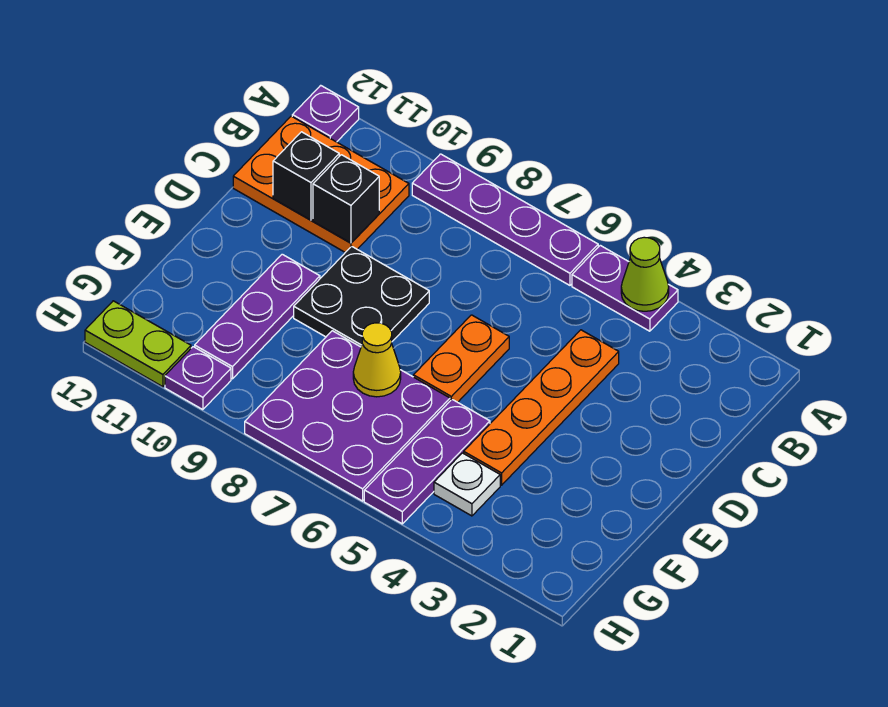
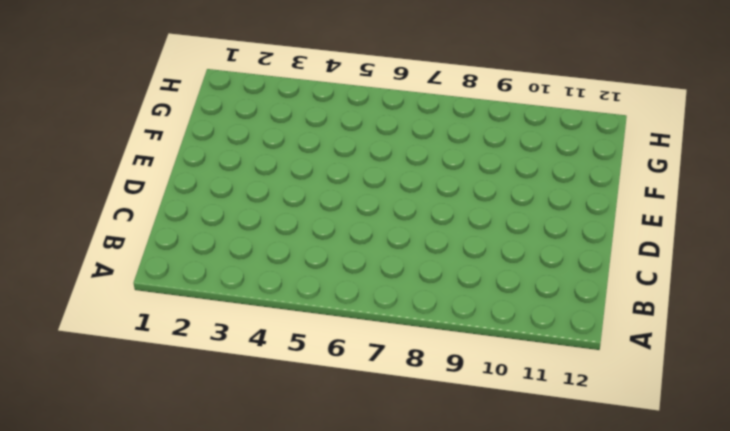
none -> purple plate A4:A5 level 1
none -> purple plate A6:A9 level 1
none -> purple plate A12 level 1

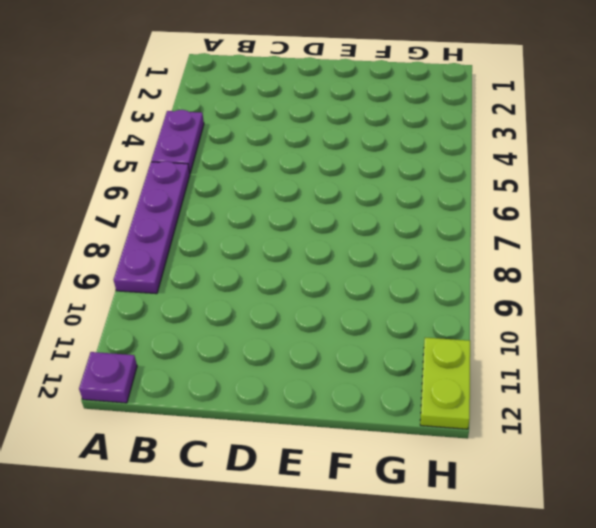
none -> orange plate B10:C12 level 1
none -> orange plate C4:F4 level 1
none -> orange plate D6:E6 level 1

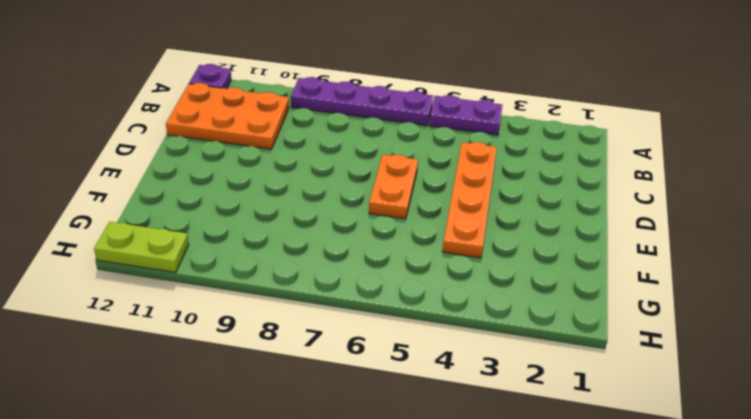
none -> black plate D8:E9 level 1
none -> purple plate E10:G10 level 1
none -> purple plate F5:H5 level 1

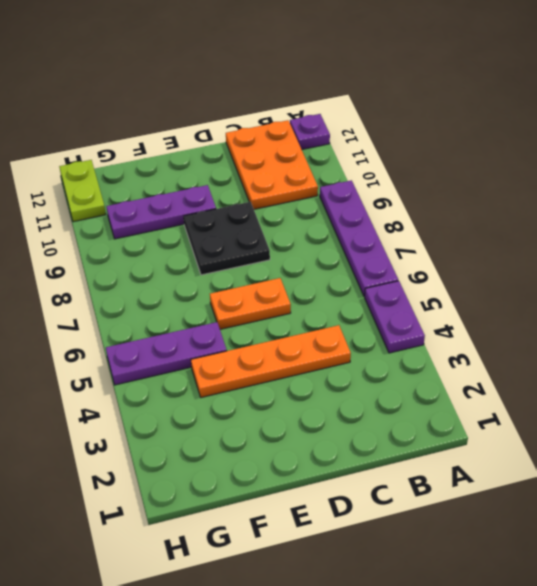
none -> purple plate F6:H8 level 1
none -> white plate G4 level 1
none -> purple plate H10 level 1

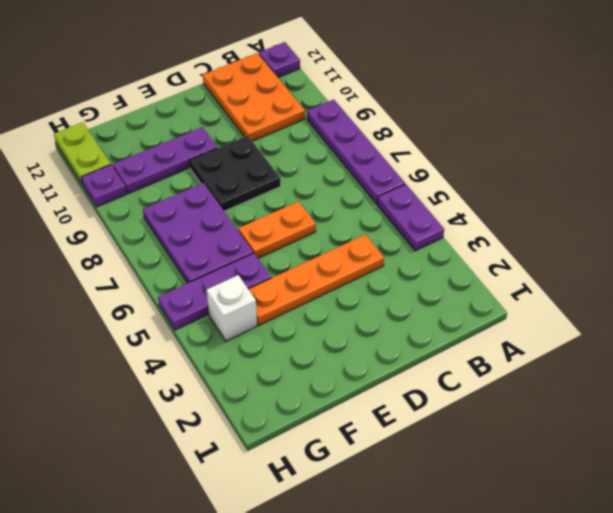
purple plate F6:G8 level 1 -> purple plate F6:H8 level 1
white brick G4 level 1 -> white plate G4 level 1
none -> lime cone A4 level 2
none -> black brick C10 level 2
none -> black brick C11 level 2

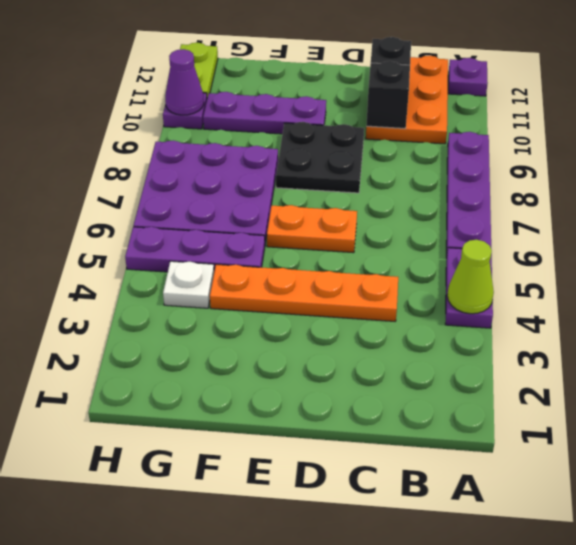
purple cone H10 level 2 -> none
none -> yellow cone F7 level 2

